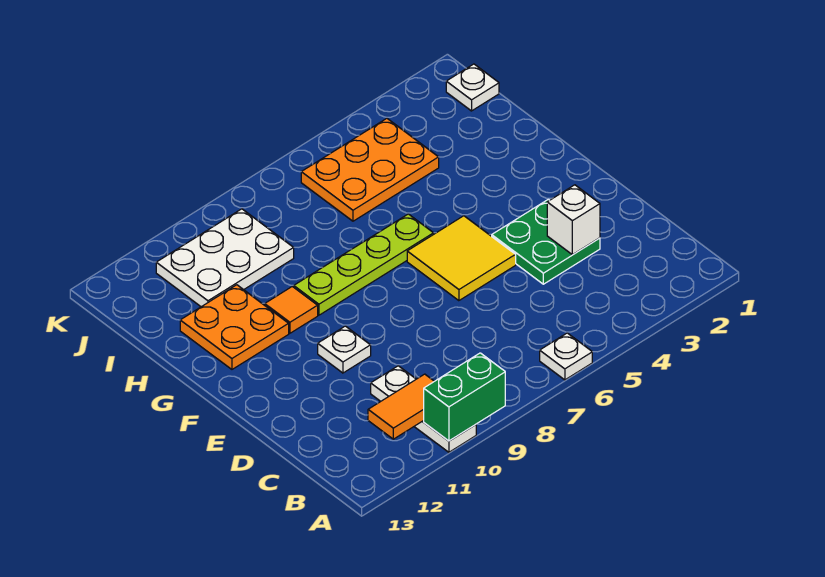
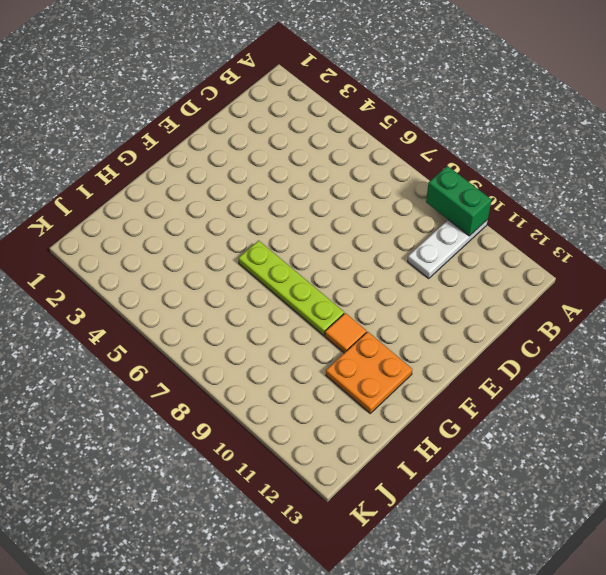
none -> white plate A6 level 1
none -> green plate D3:E4 level 1
none -> yellow tile E5:F6 level 1

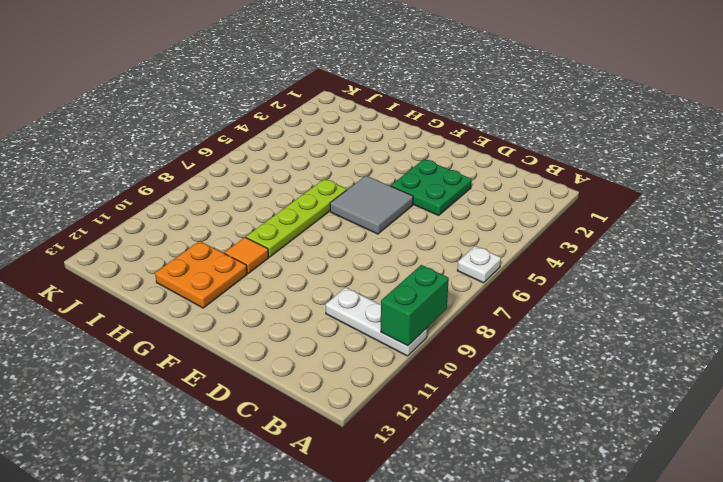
grey tile E5:F6 level 1 -> yellow tile E5:F6 level 1
none -> white plate E10 level 1
none -> orange plate I4:J6 level 1
none -> white plate I9:J11 level 1

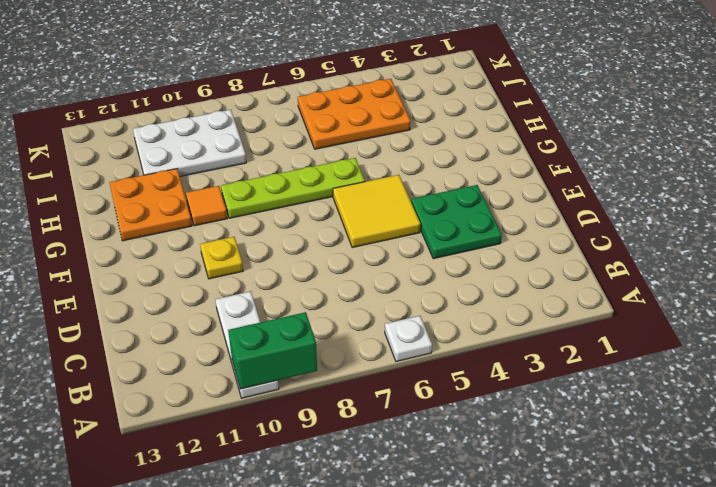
yellow plate E10 level 1 -> white plate E10 level 1
none -> white plate J1 level 1
none -> orange tile B10:B11 level 2
none -> white brick D3 level 2

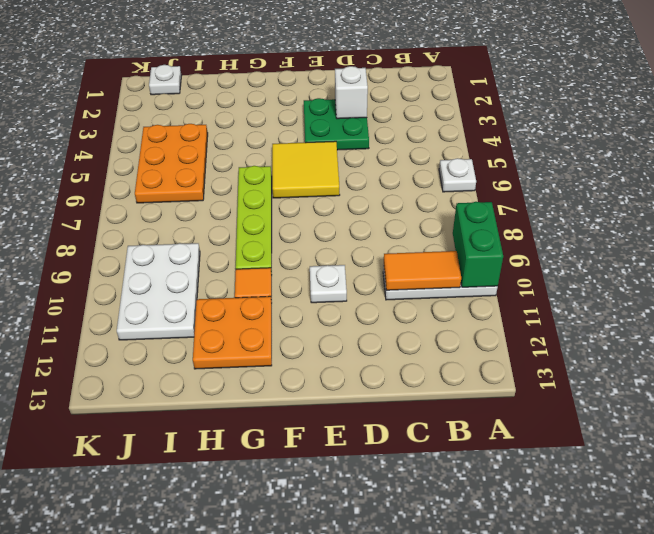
orange tile B10:C10 level 2 -> orange tile B10:B11 level 2

